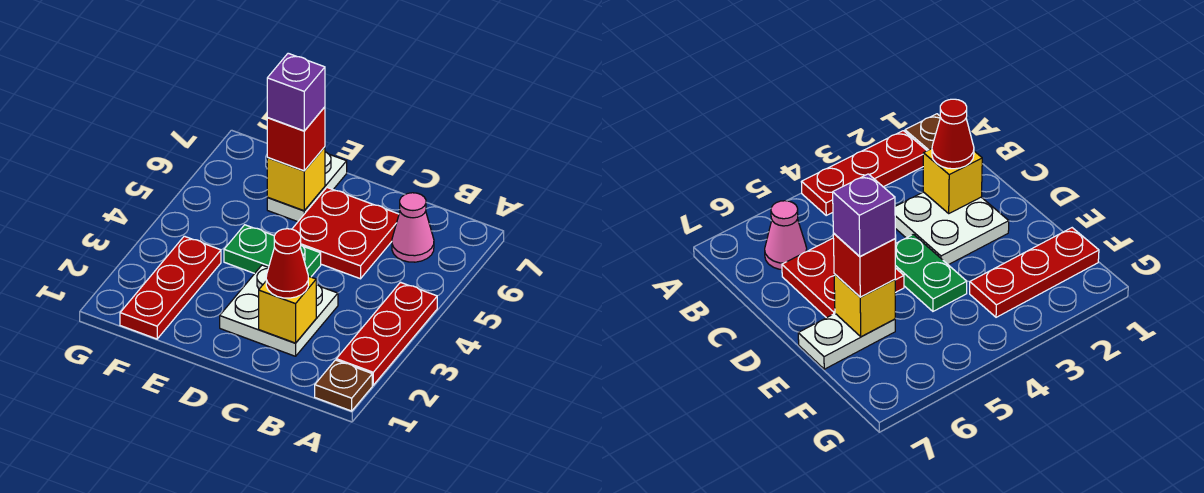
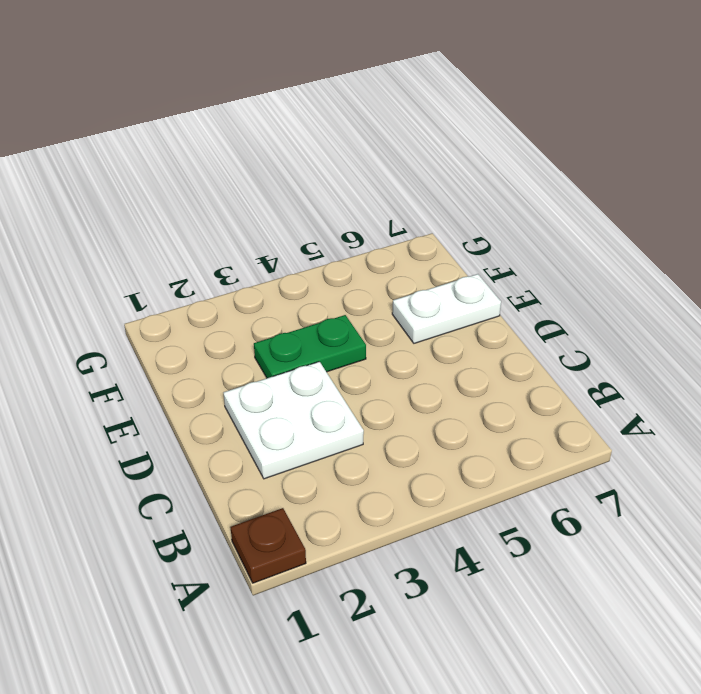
green plate E3:E4 level 1 -> green plate D4:E4 level 1
none -> red plate A2:A4 level 1
none -> pink cone B6 level 1
none -> red plate C5:D6 level 1

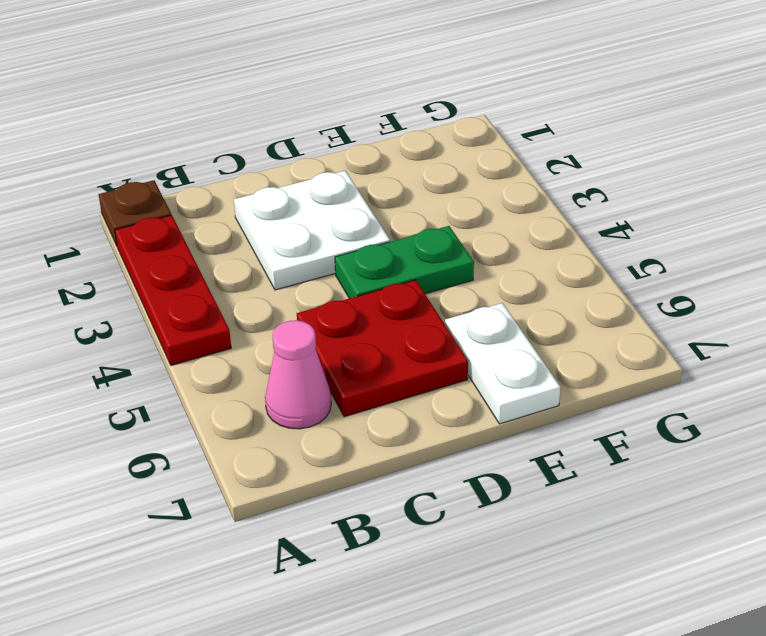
none -> red plate F1:F3 level 1
none -> yellow brick C2 level 2
none -> yellow brick E6 level 2

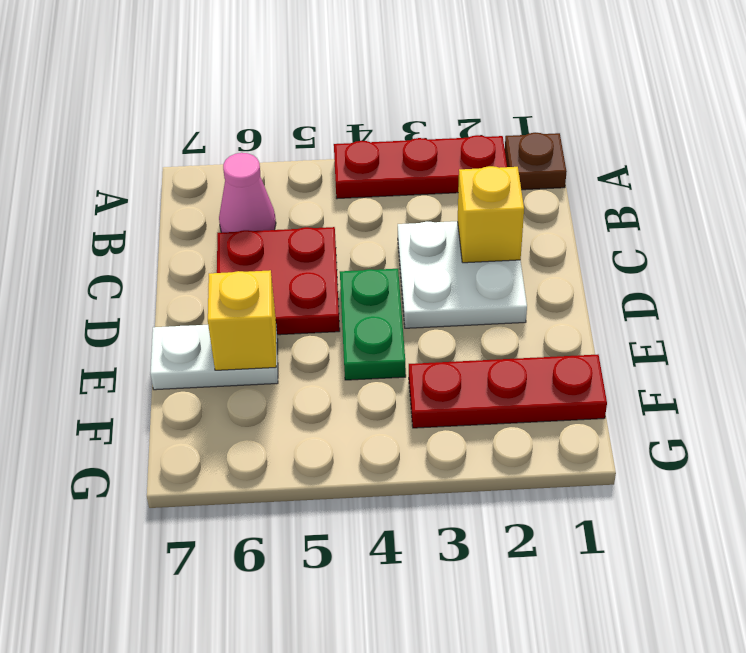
none -> red cone C2 level 3
none -> red brick E6 level 3
none -> purple brick E6 level 4

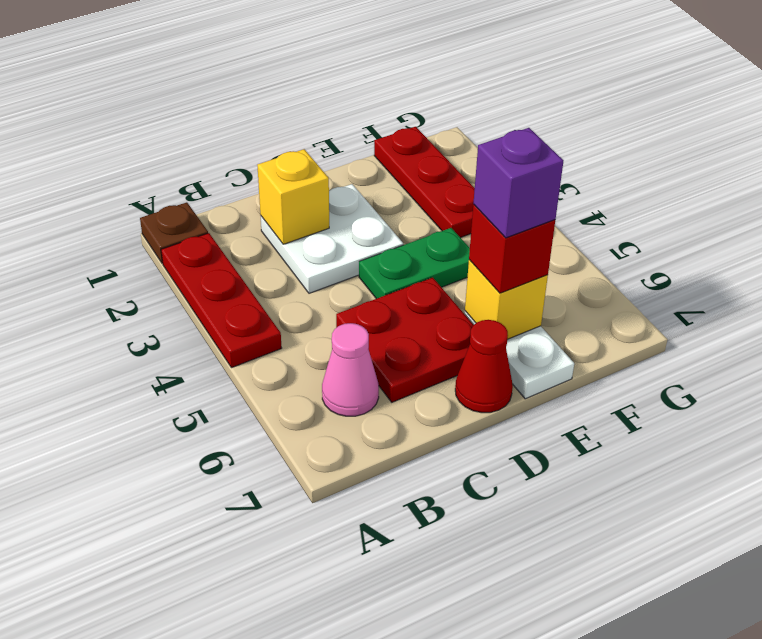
red cone D7 level 1 -> red cone C2 level 3

